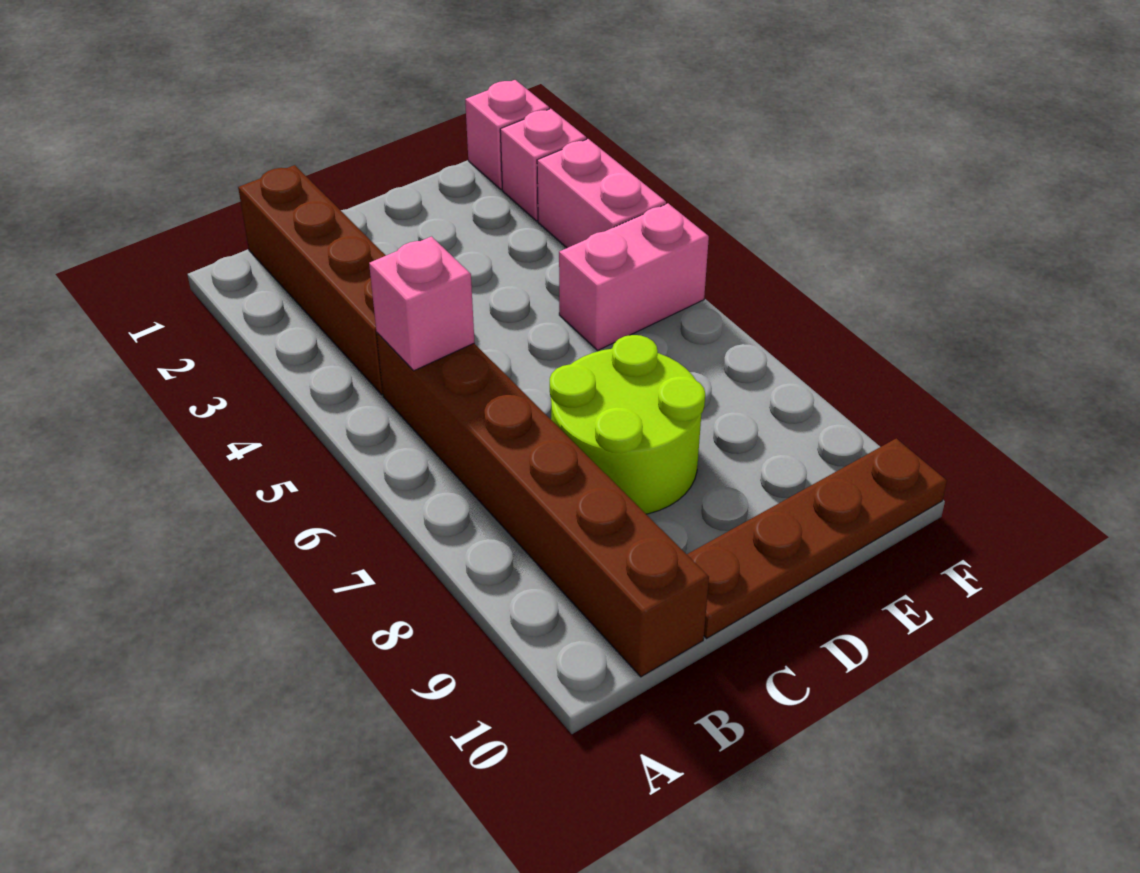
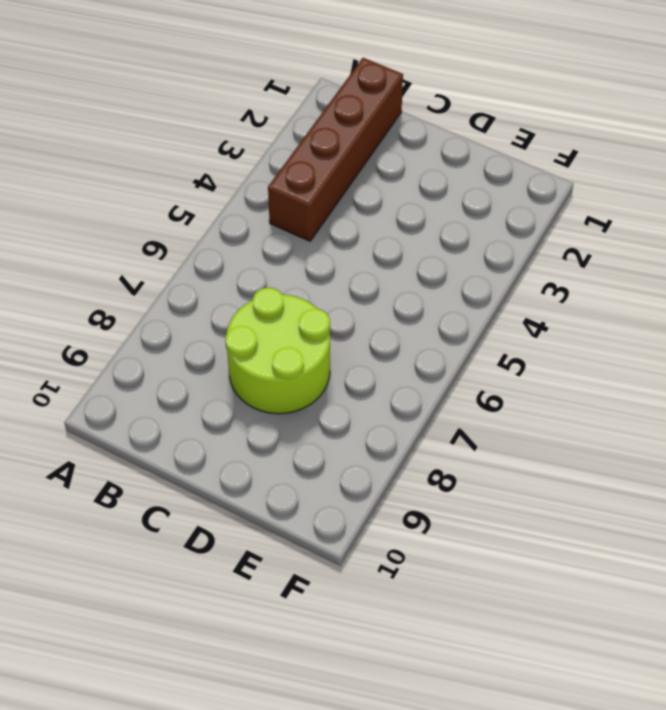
none -> brown brick B5:B10 level 1
none -> brown plate C10:F10 level 1

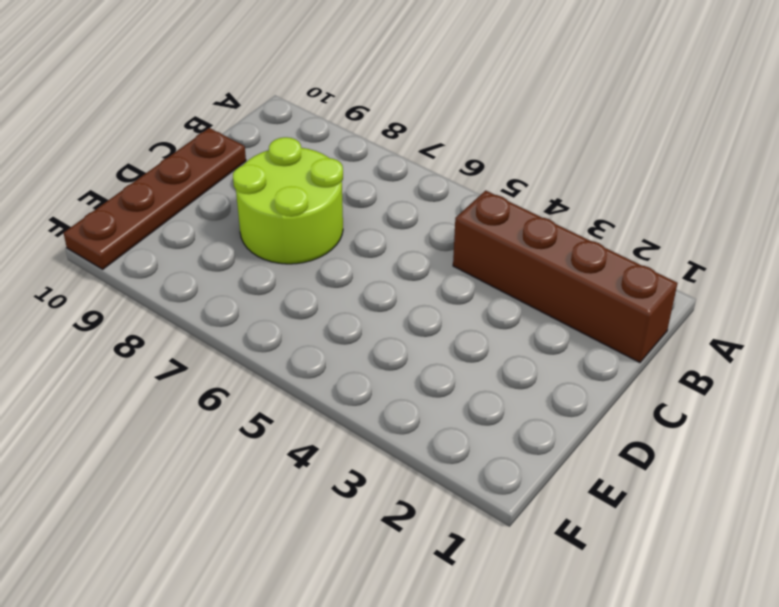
none -> brown brick B5:B10 level 1
none -> pink brick E5:F5 level 1

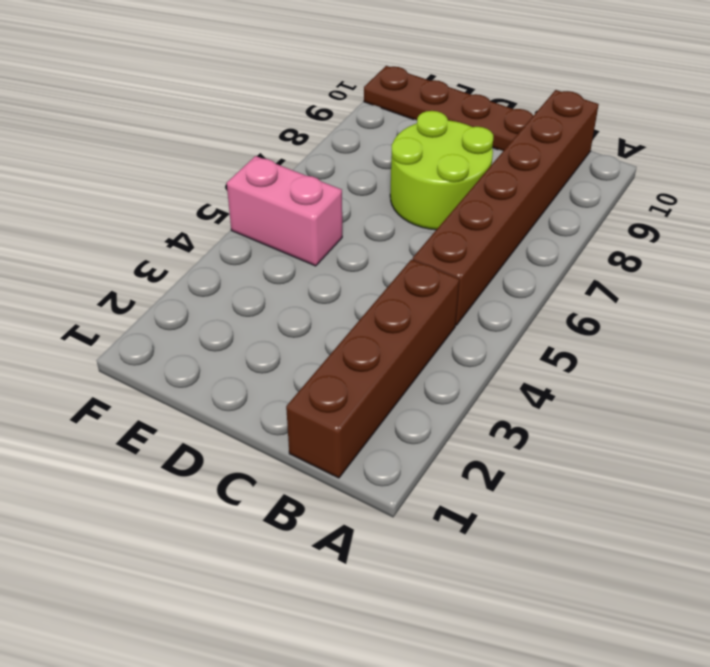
none -> pink brick F1 level 1
none -> pink brick F2 level 1

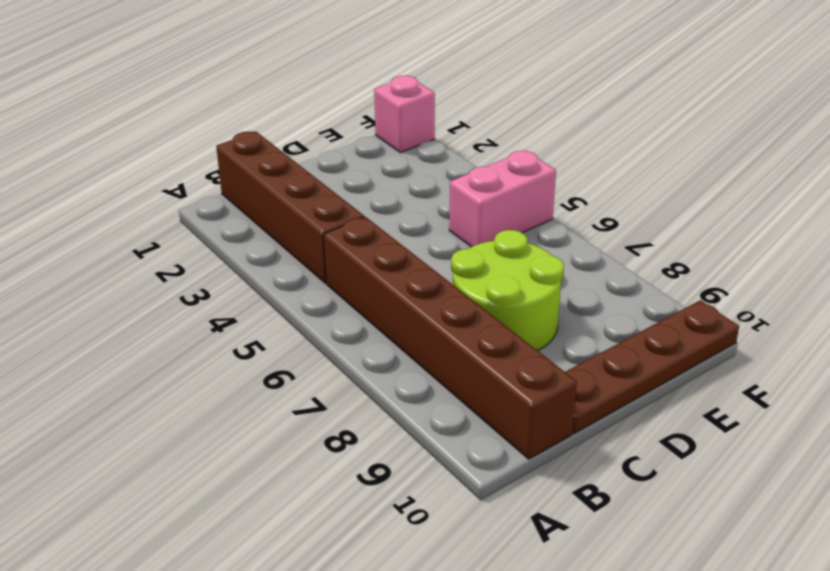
none -> pink brick F2 level 1
none -> pink brick F3:F4 level 1

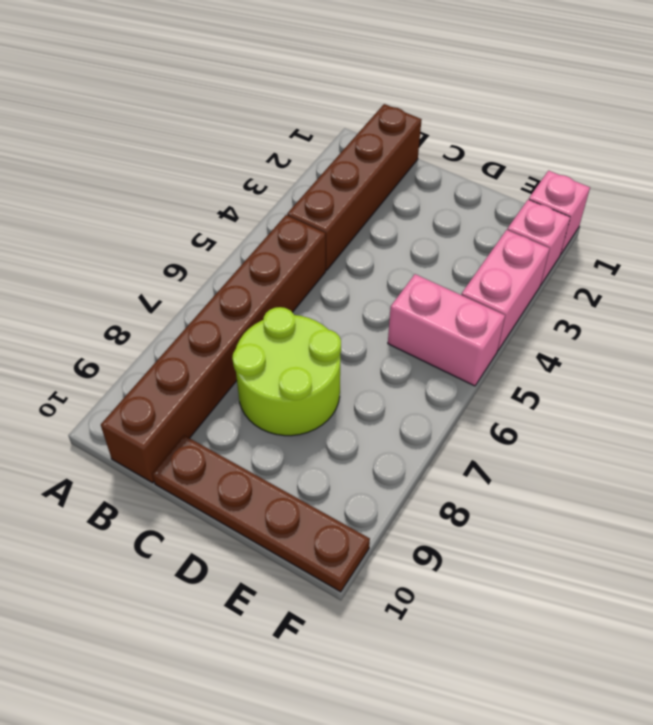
none -> pink brick B5 level 2

